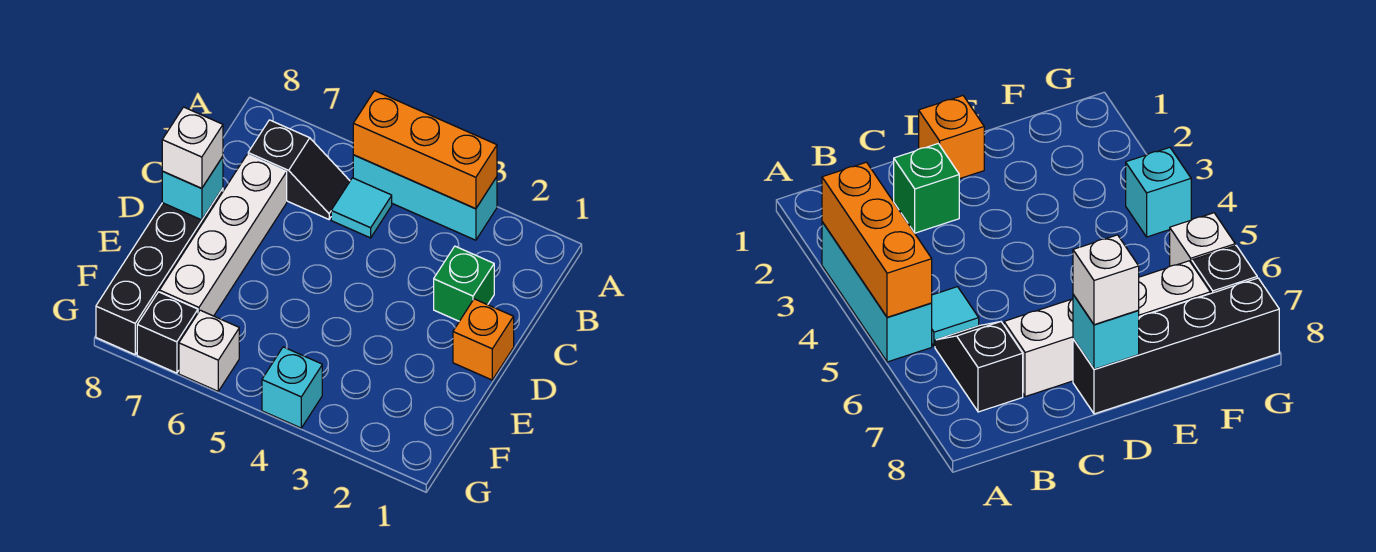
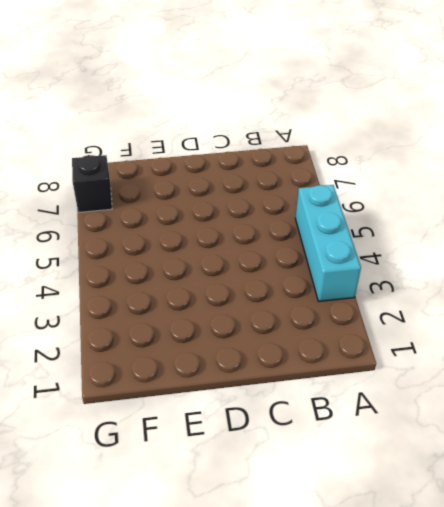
none -> cyan tile B5 level 1
none -> black slope B6:B7 level 1 top 7
none -> green brick C2 level 1

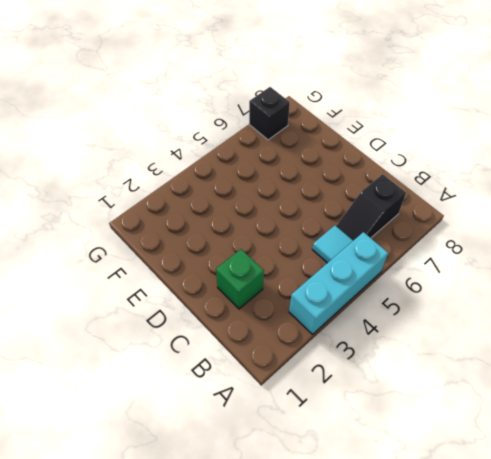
none -> white brick C7:F7 level 1
none -> orange brick D1 level 1
none -> black brick D8:G8 level 1

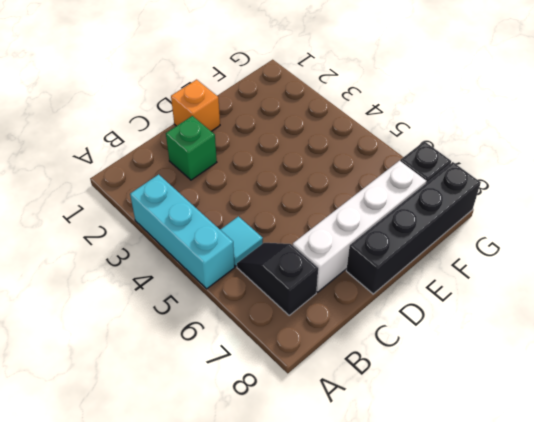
none -> cyan brick G4 level 1
none -> white brick G6 level 1
none -> orange brick A3:A5 level 2

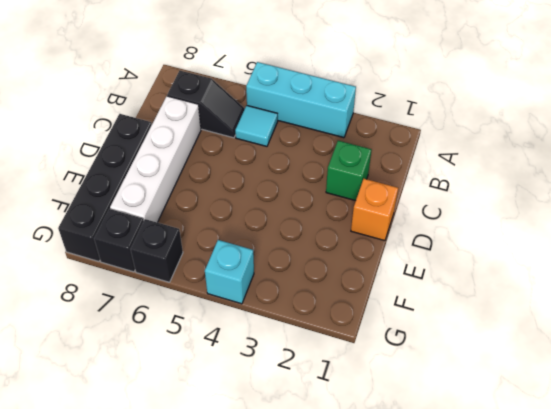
black brick G6 level 1 -> white brick G6 level 1
none -> orange brick A3:A5 level 2
none -> cyan brick D8 level 2
none -> white brick D8 level 3

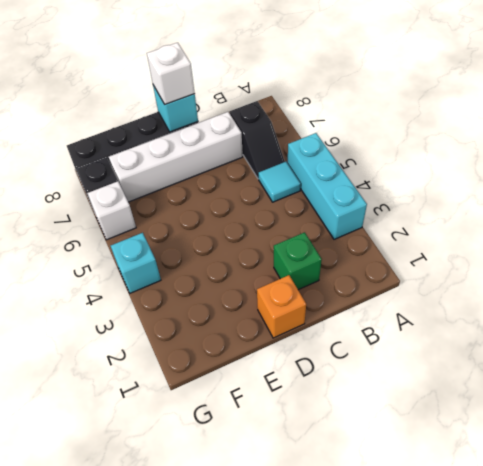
none -> orange brick A3:A5 level 2

